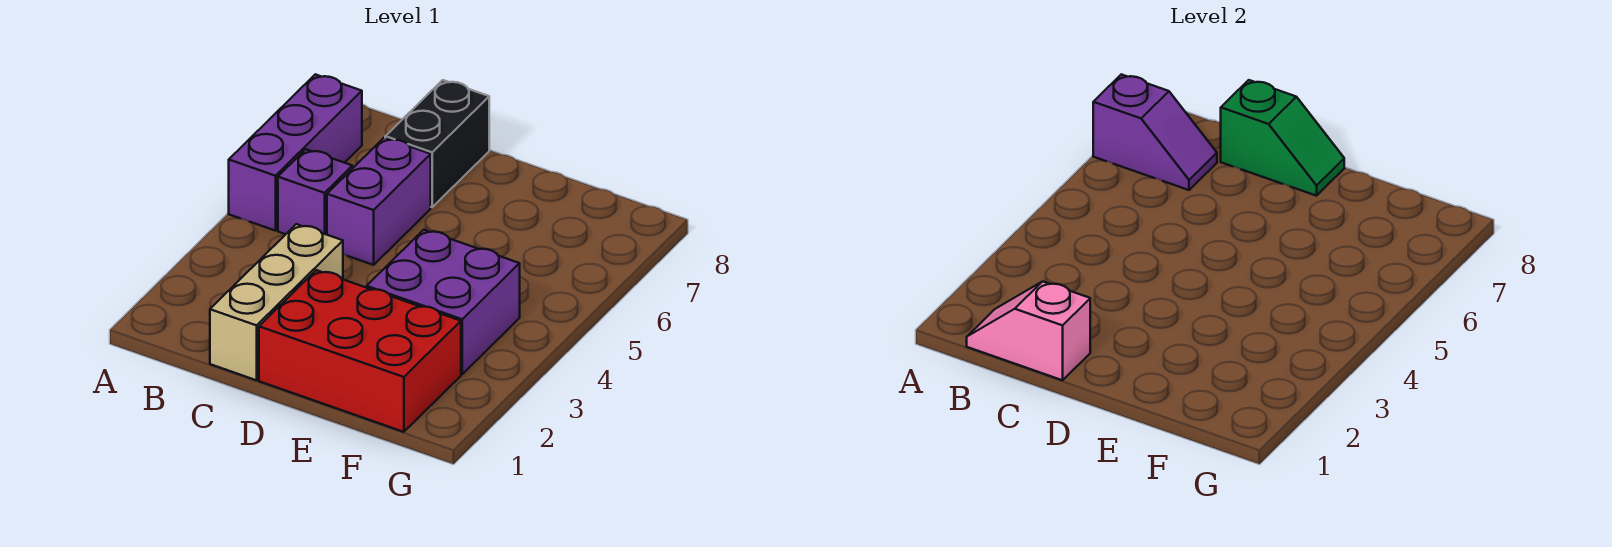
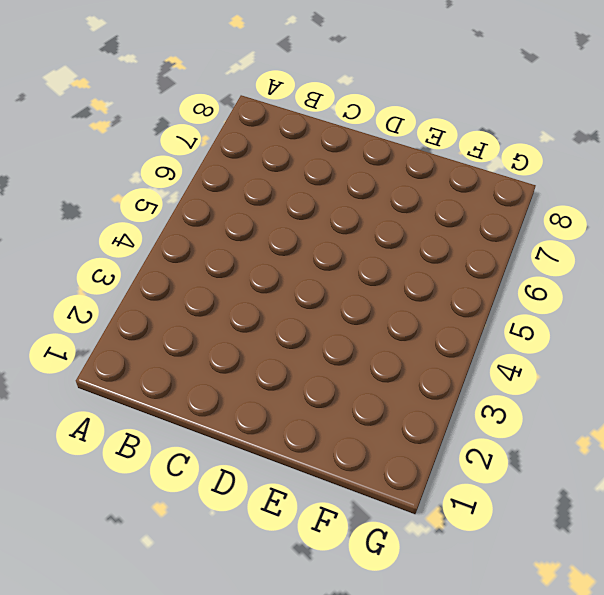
none -> purple brick A5:A7 level 1
none -> purple brick B5 level 1

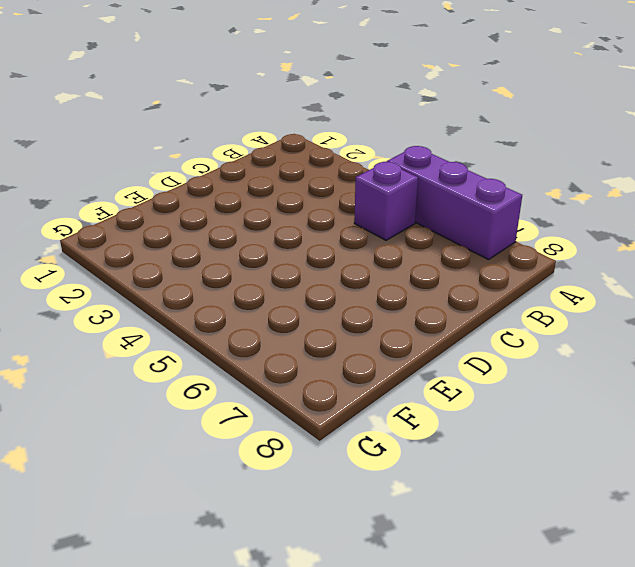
none -> tan brick C1:C3 level 1
none -> purple brick C5:C6 level 1

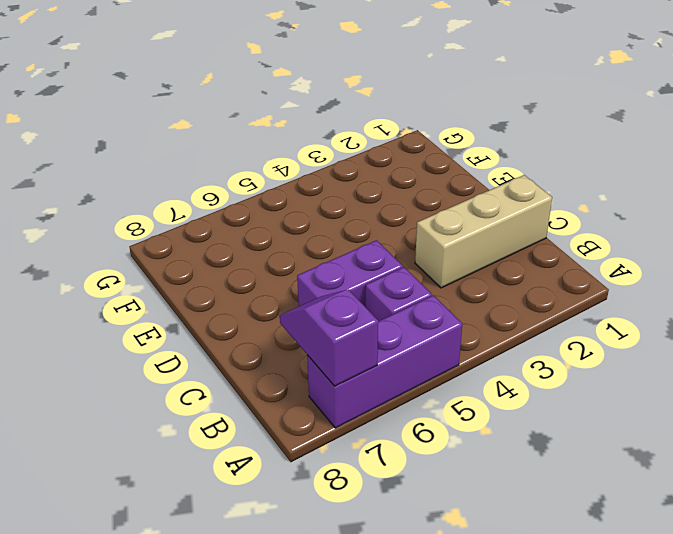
none -> black brick C7:C8 level 1
none -> red brick D1:F2 level 1

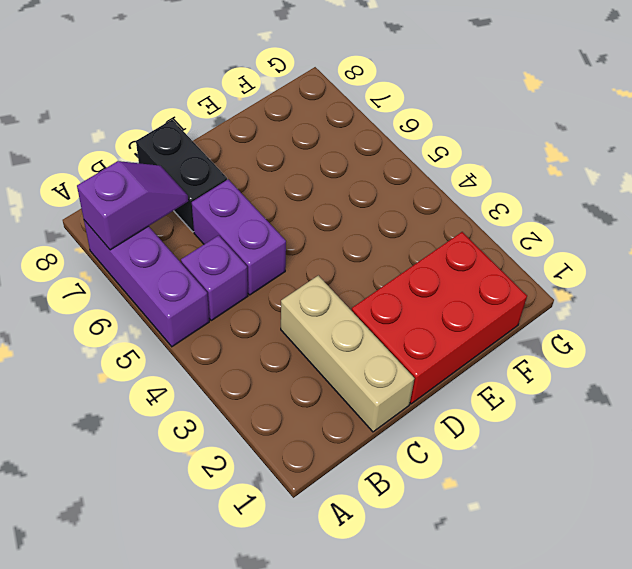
none -> purple brick E3:F4 level 1
none -> pink slope B1:C1 level 2 top C

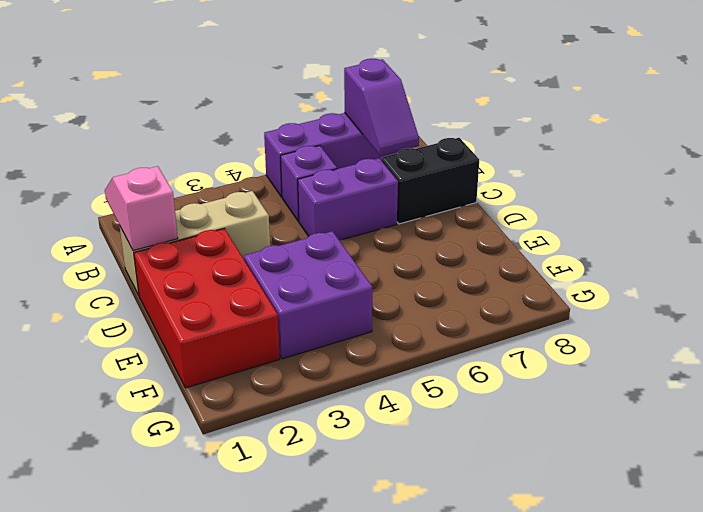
none -> green slope C8:D8 level 2 top C

